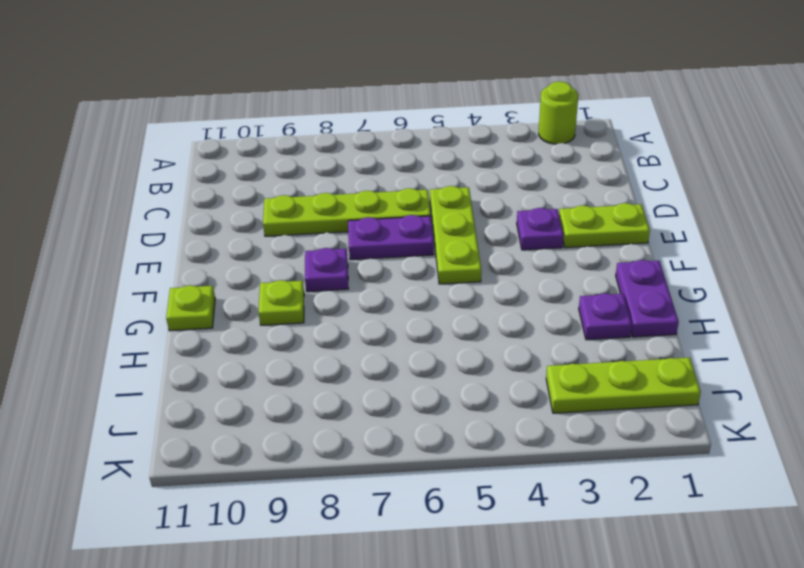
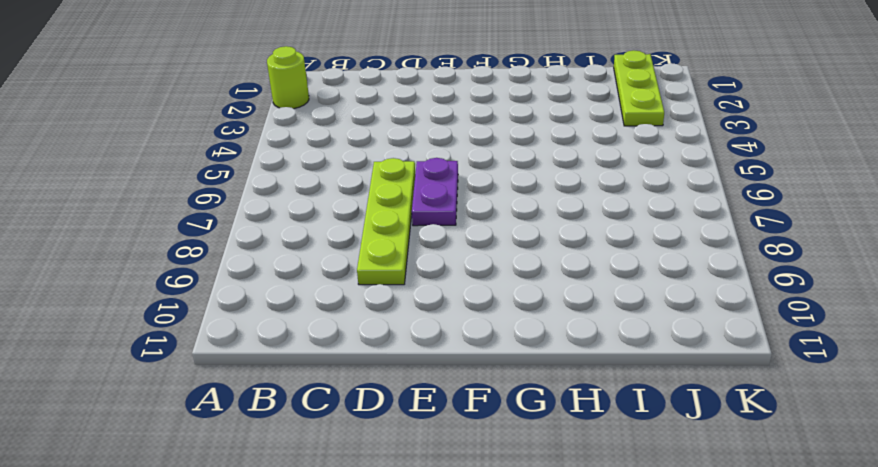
none -> lime plate D5:F5 level 1
none -> lime plate E1:E2 level 1
none -> purple plate E3 level 1

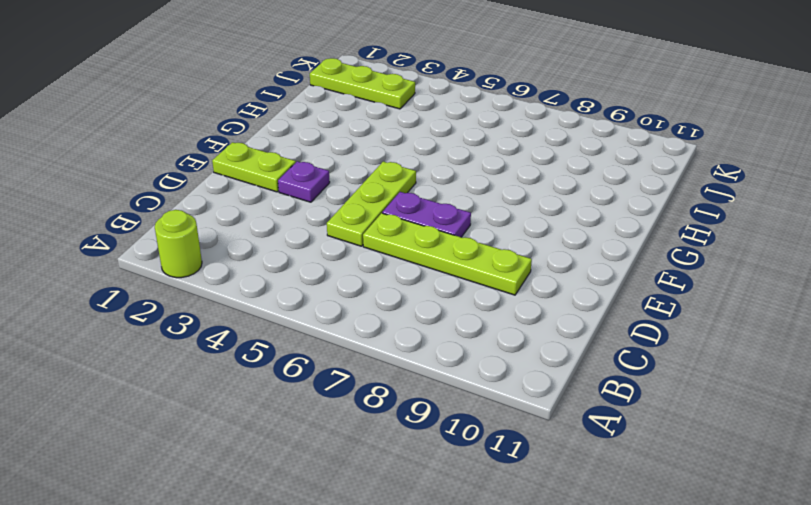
none -> purple plate F8 level 1
none -> purple plate G1:H1 level 1
none -> lime plate G9 level 1

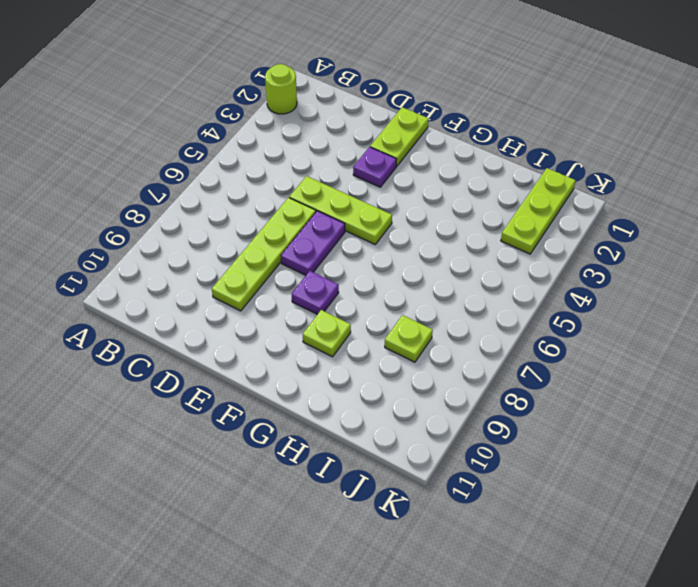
lime plate I8 level 1 -> lime plate G11 level 1
none -> purple plate G1:H1 level 1
none -> purple plate H2 level 1

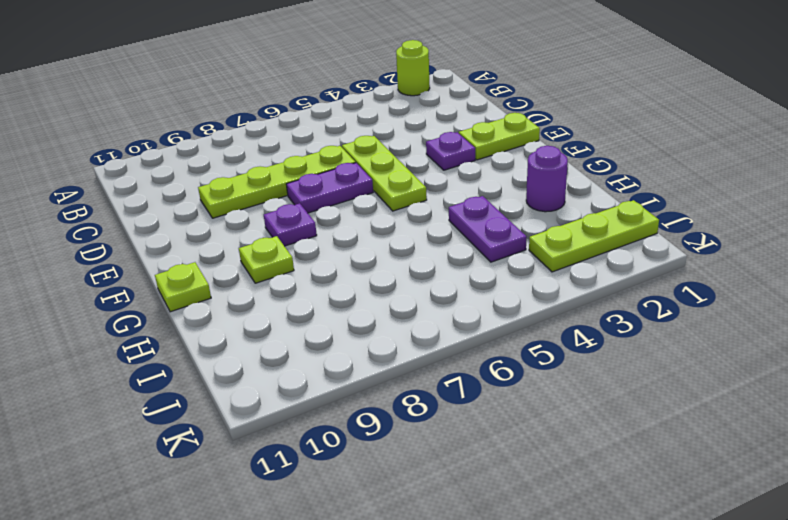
purple round brick H2 level 1 -> purple plate H2 level 1
purple plate H4:I4 level 1 -> purple plate G1:H1 level 1

